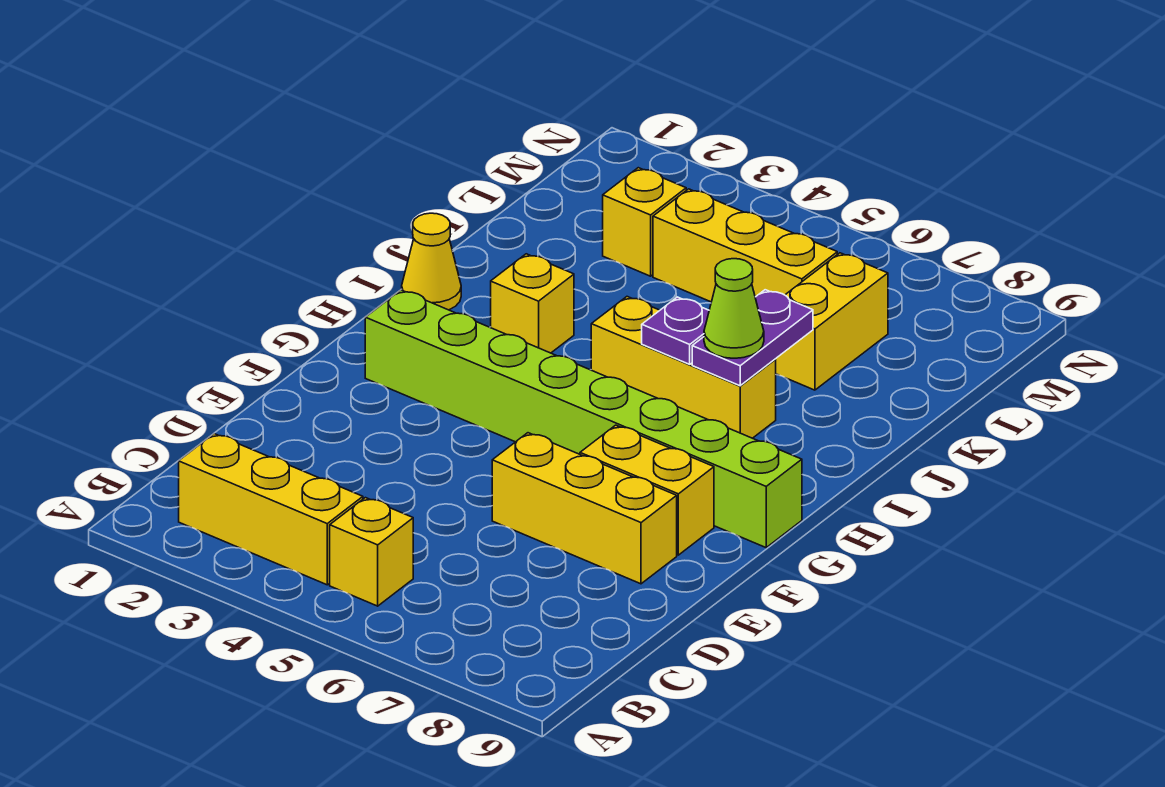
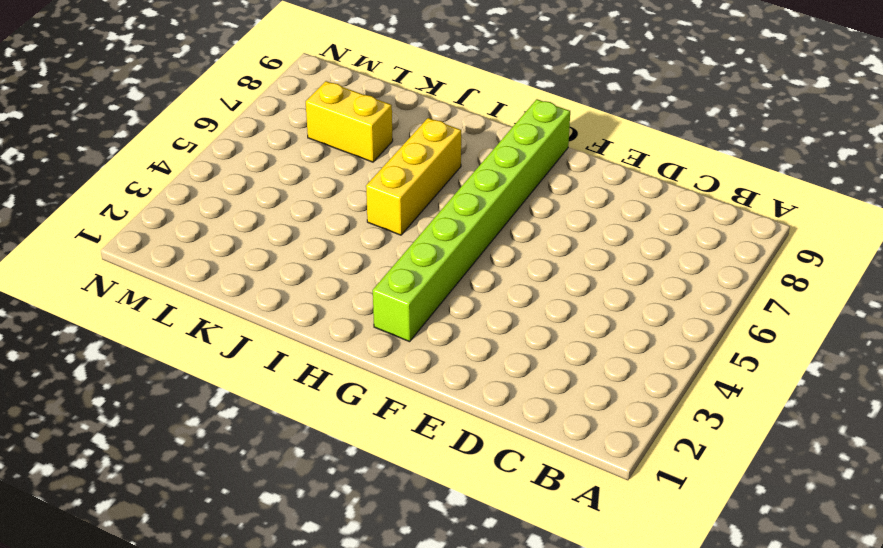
none -> yellow brick B2:B4 level 1
none -> yellow brick B5 level 1
none -> yellow brick E6:E8 level 1

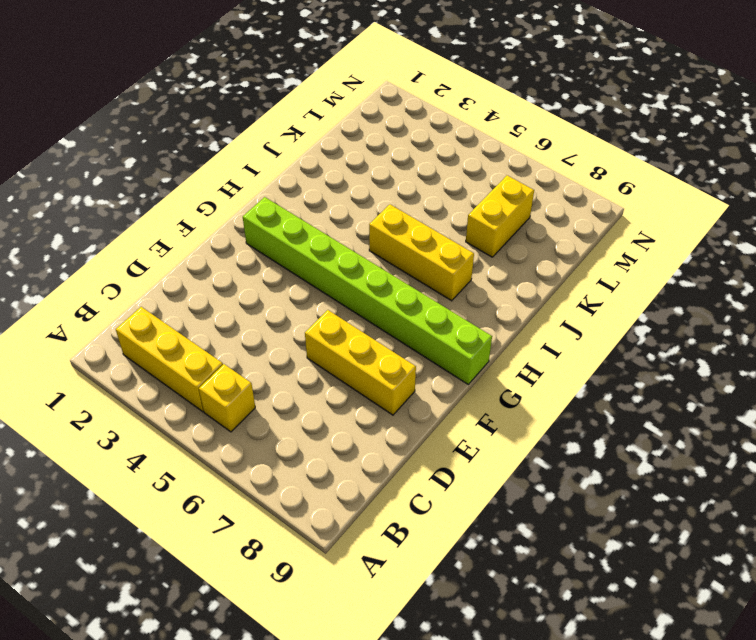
none -> yellow brick F7:F8 level 1
none -> yellow cone I1 level 1
none -> yellow brick I3 level 1

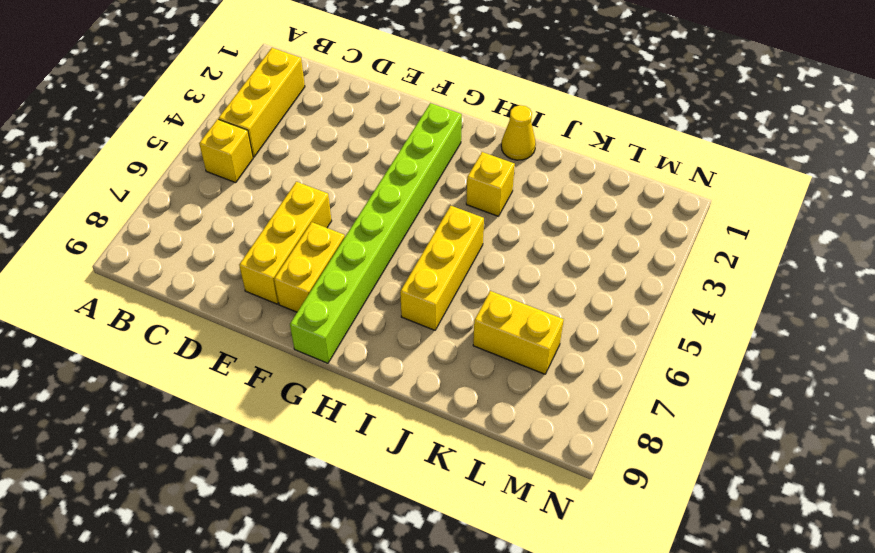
none -> yellow brick L3 level 1
none -> yellow brick L4:L6 level 1
none -> purple plate I6 level 2

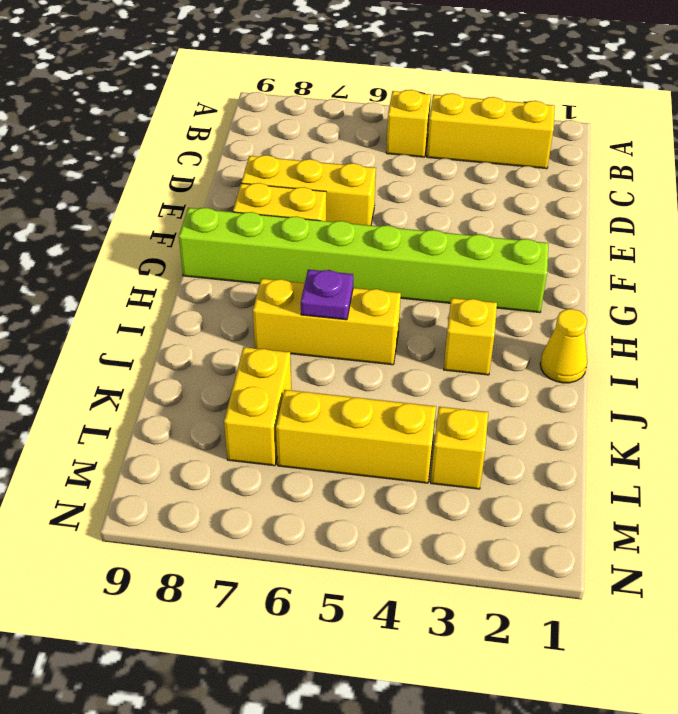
none -> purple plate I7:J7 level 2
none -> lime cone I7 level 3

